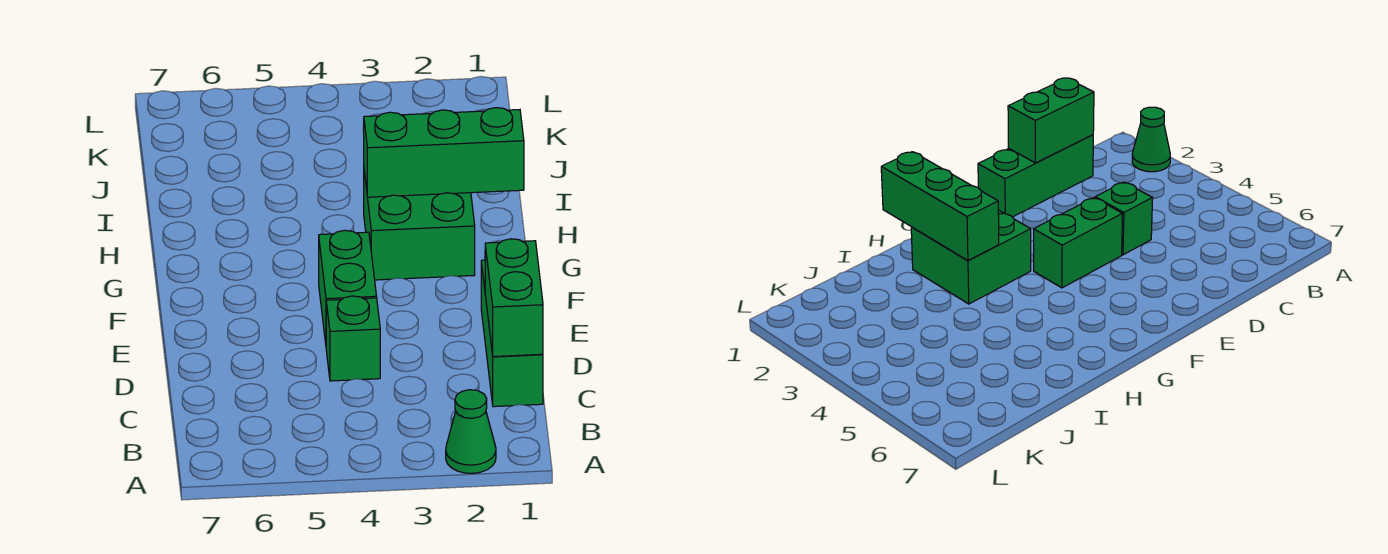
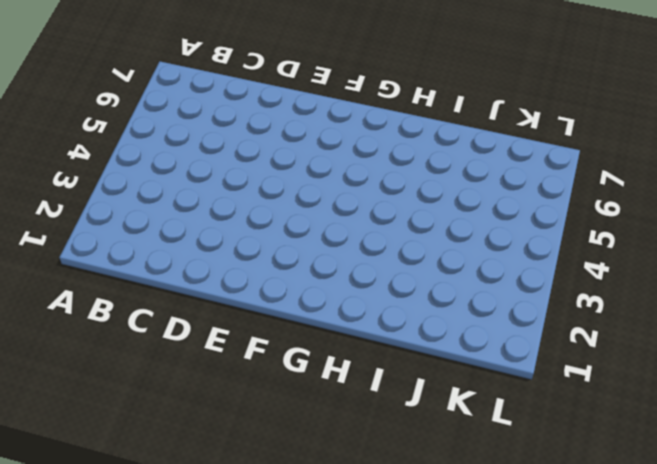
none -> green cone A2 level 1
none -> green brick C1:E1 level 1

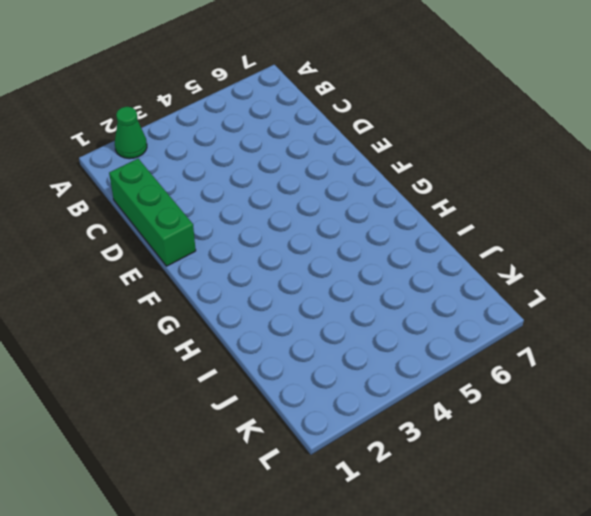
none -> green brick D4 level 1
none -> green brick E4:F4 level 1

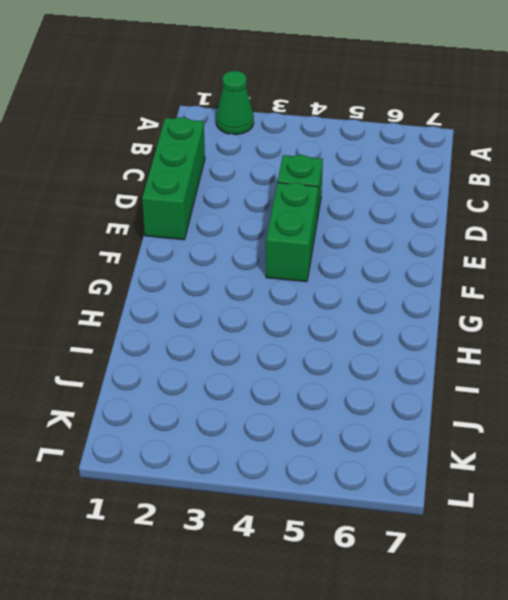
none -> green brick G2:H3 level 1
none -> green brick C1:D1 level 2

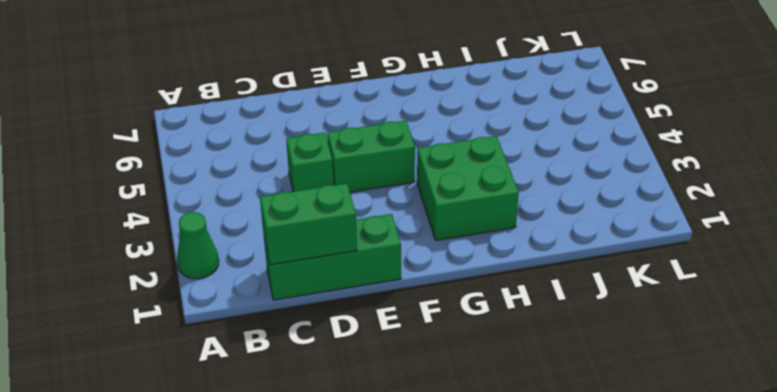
none -> green brick H1:H3 level 2

